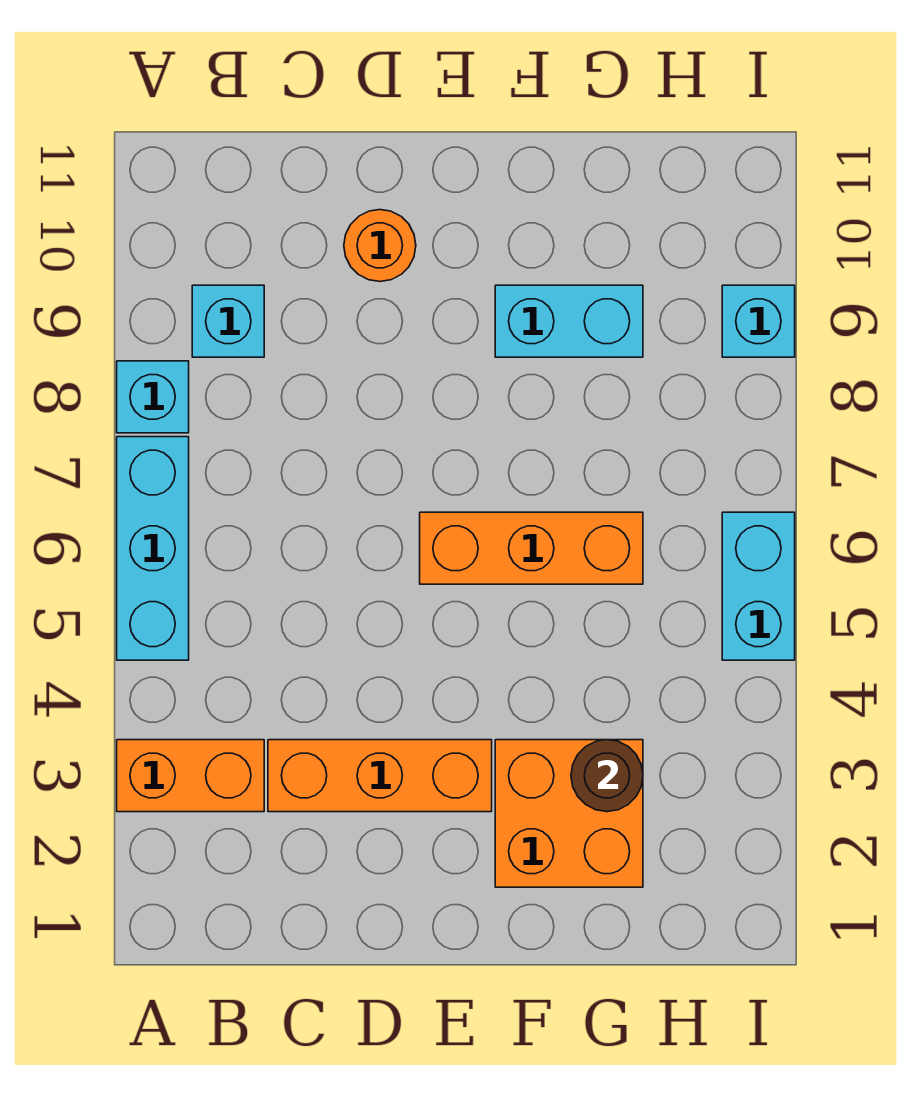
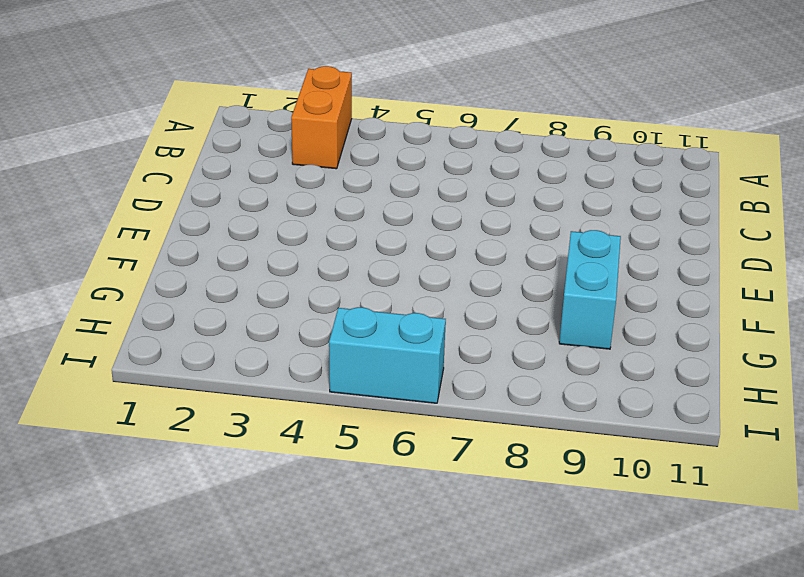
none -> cyan brick A5:A7 level 1
none -> cyan brick A8 level 1
none -> cyan brick B9 level 1

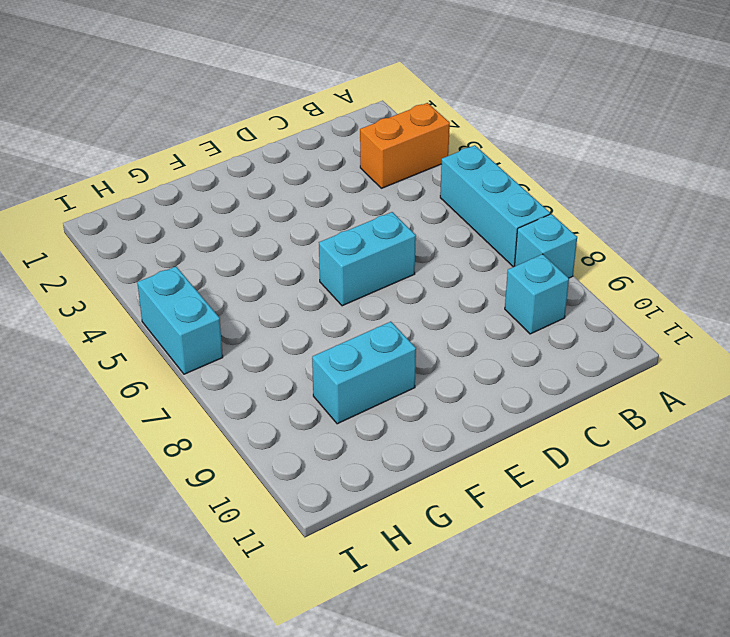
cyan brick D6:E6 level 1 -> orange brick E6:G6 level 1
none -> orange brick C3:E3 level 1
none -> orange round brick D10 level 1
none -> orange brick F2:G3 level 1

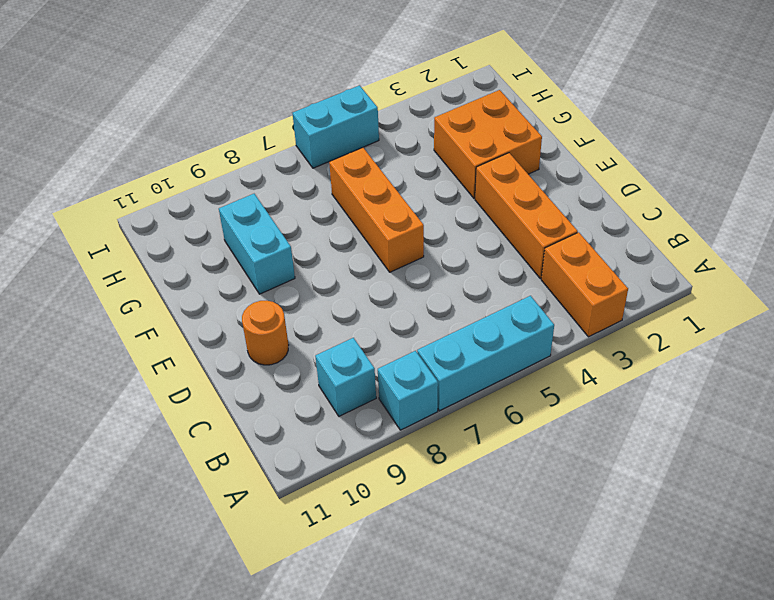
none -> cyan brick I9 level 1
none -> brown round brick G3 level 2

